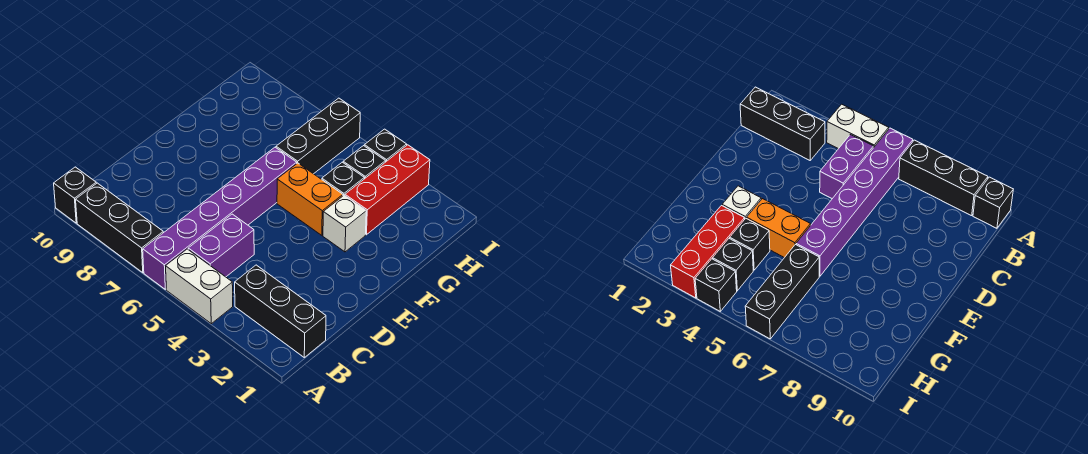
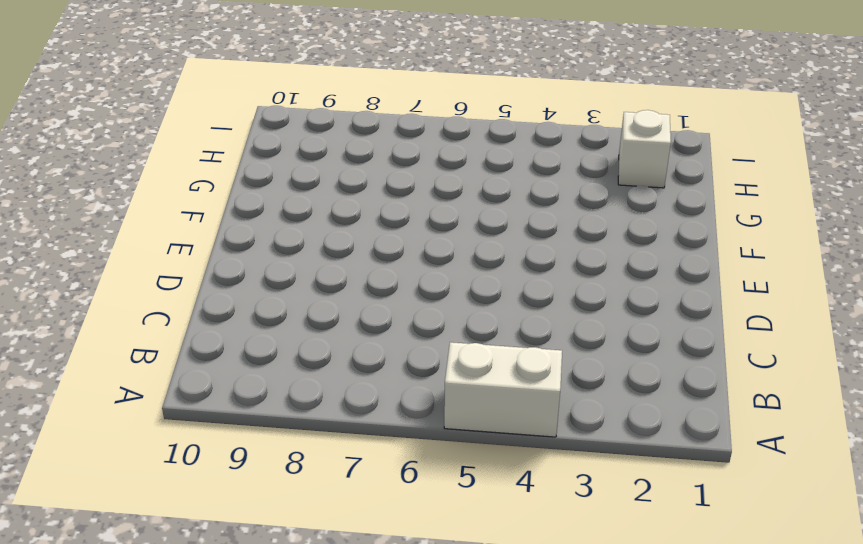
white brick H2 level 1 -> white brick F3 level 1
none -> purple brick A6:F6 level 1
none -> black brick A7:A9 level 1
none -> black brick A10 level 1

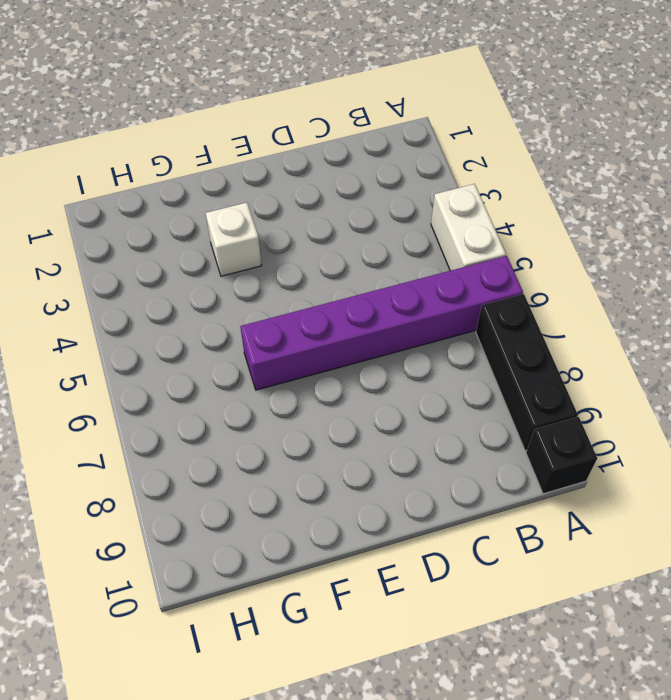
none -> black brick B1:B3 level 1
none -> purple brick B5:C5 level 1
none -> orange brick F4:F5 level 1

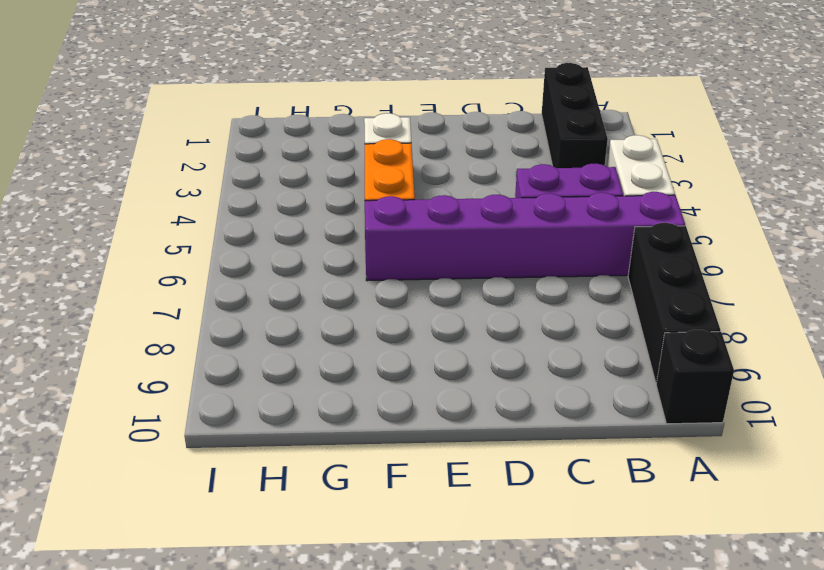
none -> red brick G3:I3 level 1
none -> black brick G4 level 1
none -> black brick G6:I6 level 1

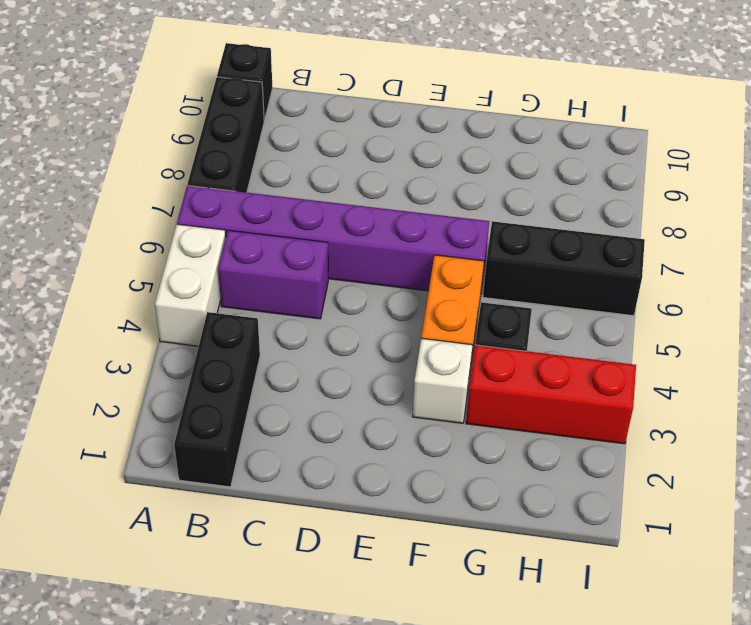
none -> black brick H4 level 1
none -> black brick I4 level 1

